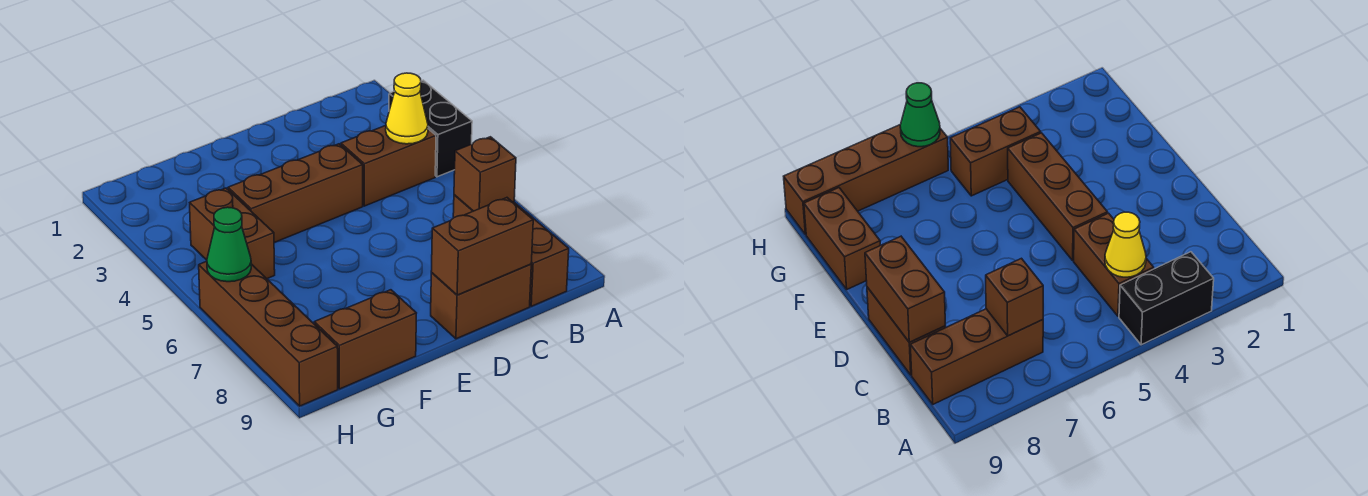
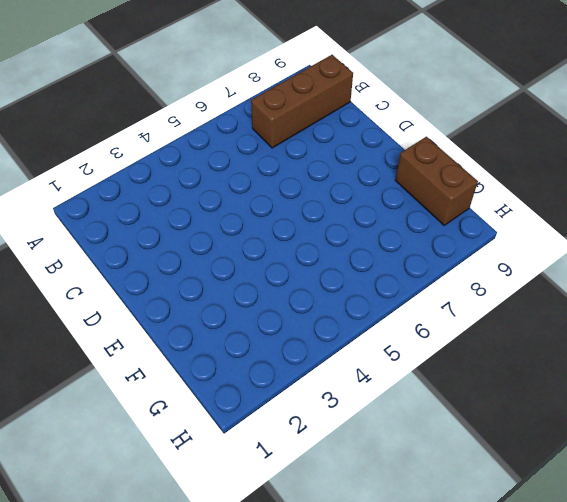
none -> black brick A3:A4 level 1
none -> brown brick B4:C4 level 1
none -> brown brick C9:D9 level 1

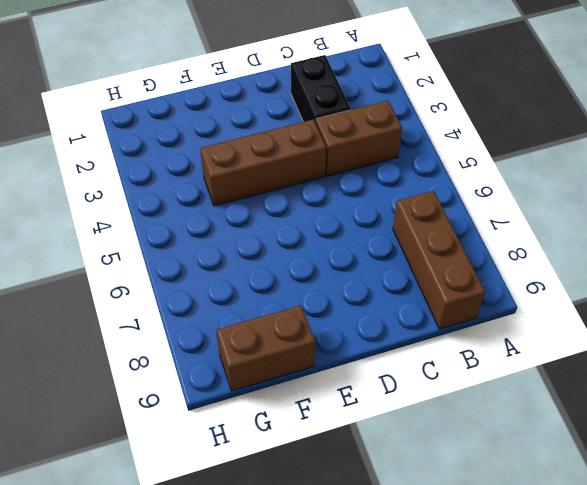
black brick C2:C3 level 1 -> black brick A3:A4 level 1
none -> brown brick C9:D9 level 1
none -> brown brick G4:G5 level 1
none -> brown brick H6:H9 level 1

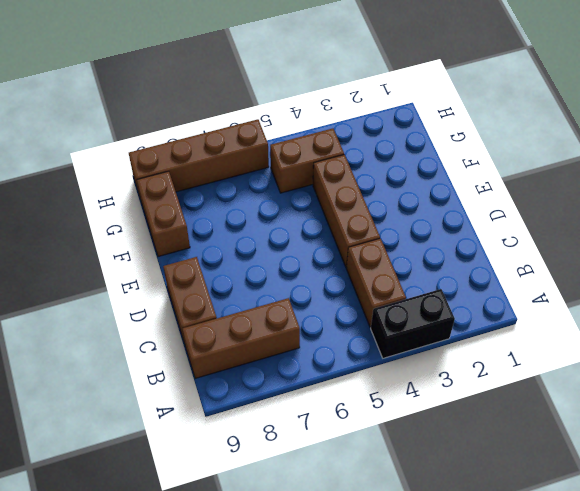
none -> yellow cone B4 level 2
none -> brown brick B7 level 2
none -> brown brick C9:D9 level 2

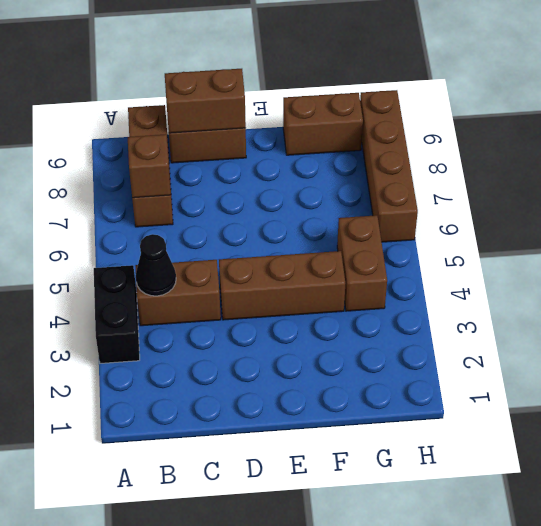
black cone B4 level 2 -> yellow cone B4 level 2
none -> green cone H6 level 2

